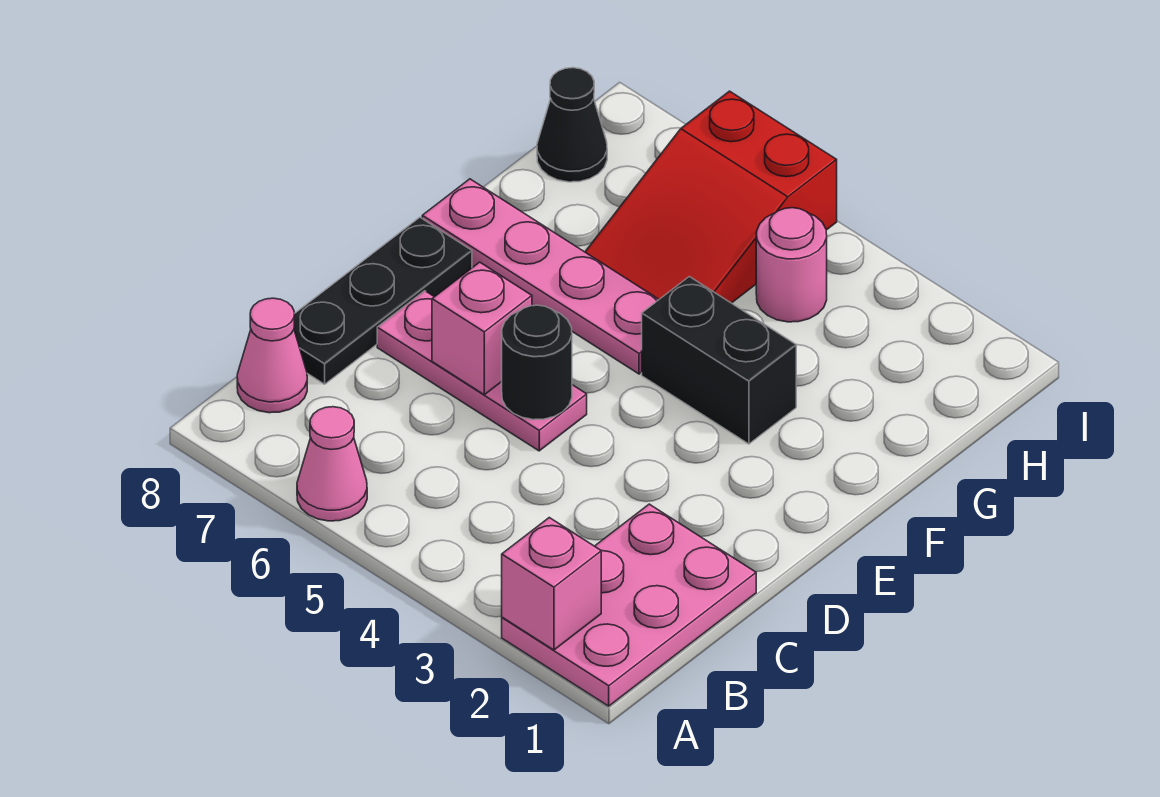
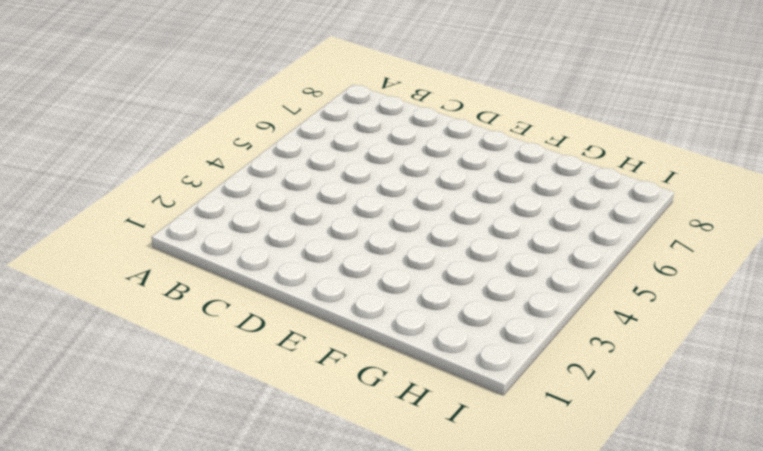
none -> pink plate A1:C2 level 1
none -> pink cone A6 level 1
none -> pink cone B8 level 1

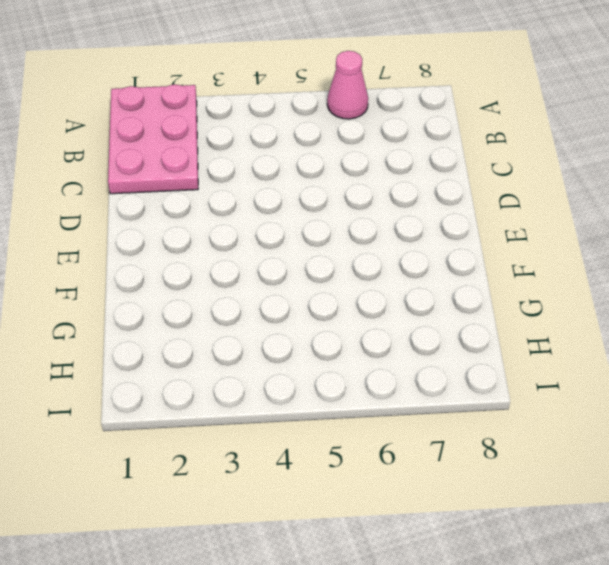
none -> pink cone B8 level 1
none -> black plate C8:E8 level 1
none -> pink plate D5:D7 level 1

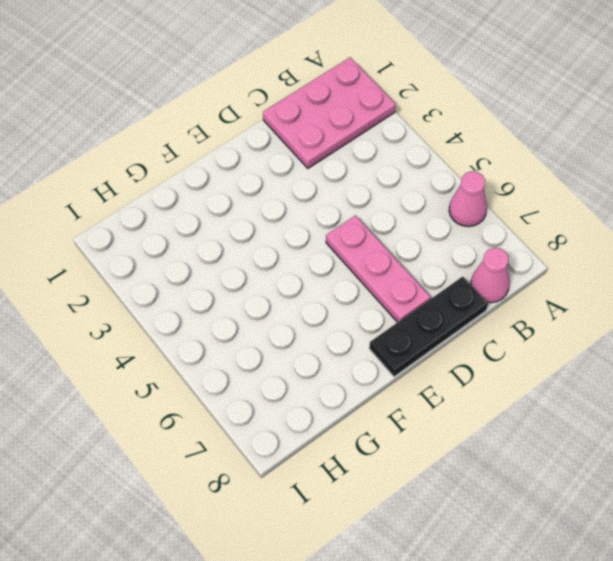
none -> black brick F3:F4 level 1
none -> pink plate F5:F8 level 1
none -> red slope G5:I6 level 1 top I

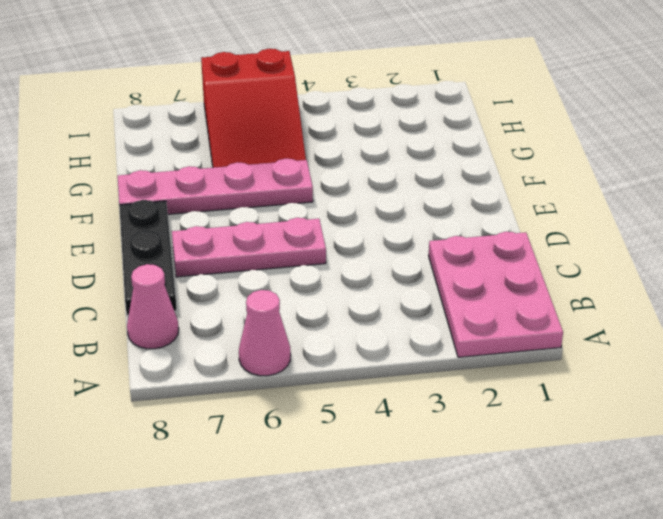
none -> black brick F3:F4 level 1
none -> pink round brick H4 level 1
none -> black cone H8 level 1

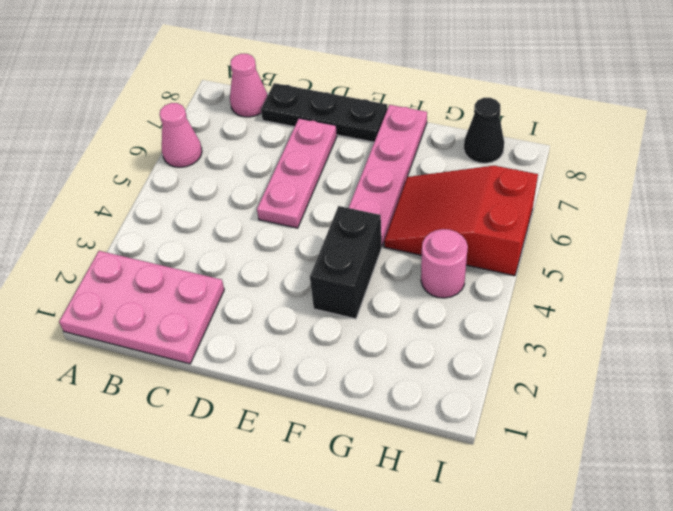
none -> pink brick A2 level 2
none -> black round brick D5 level 2
none -> pink brick D6 level 2

